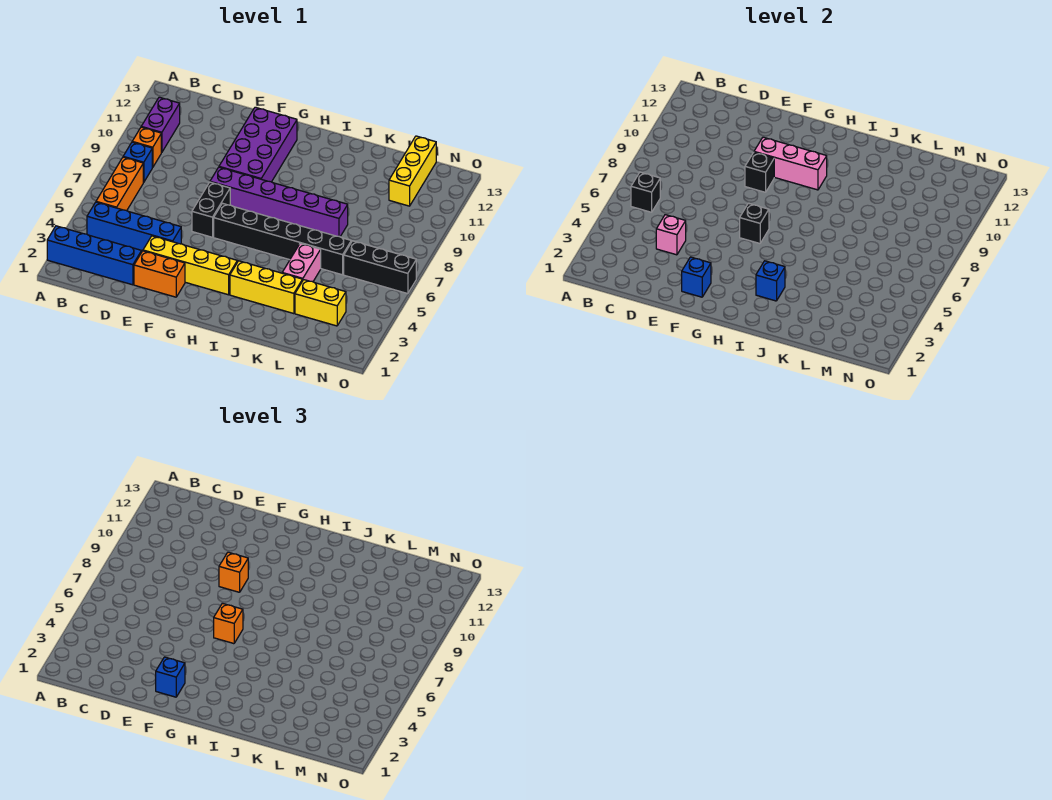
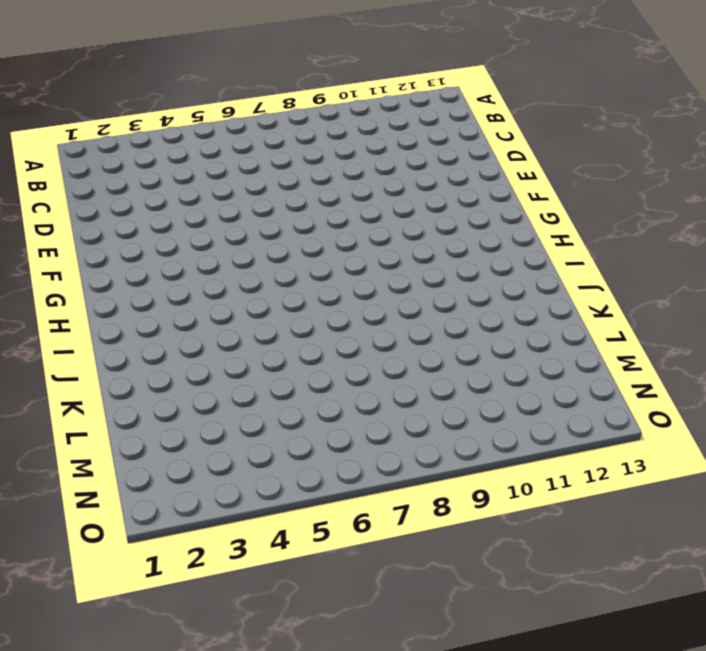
none -> blue brick A2:D2 level 1
none -> blue brick B4:E4 level 1
none -> orange brick B5:B7 level 1

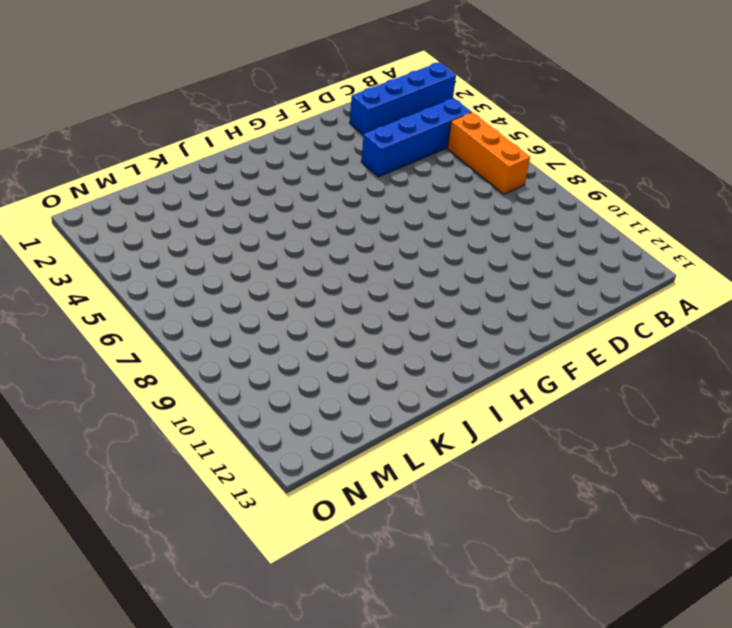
none -> blue brick B8 level 1
none -> orange brick B9 level 1
none -> purple brick B10:B11 level 1

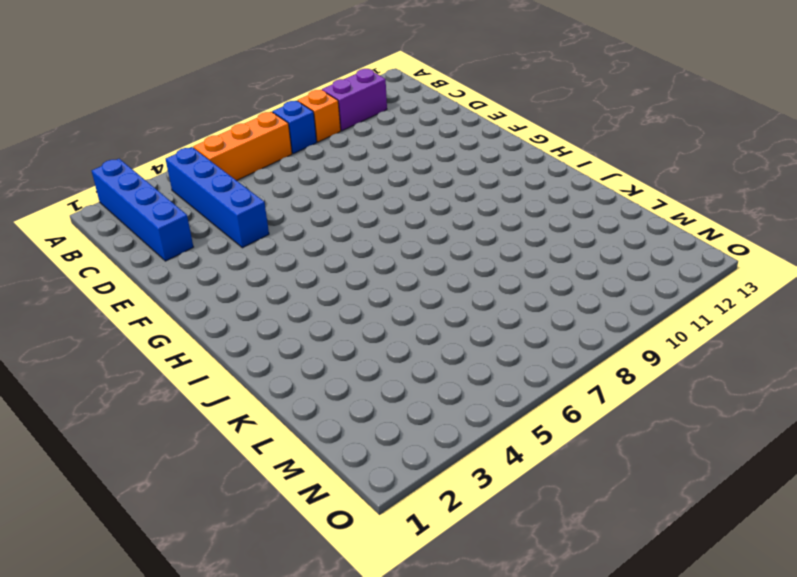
none -> orange brick E2:F2 level 1
none -> yellow brick E3:H3 level 1
none -> black brick F6:F7 level 1

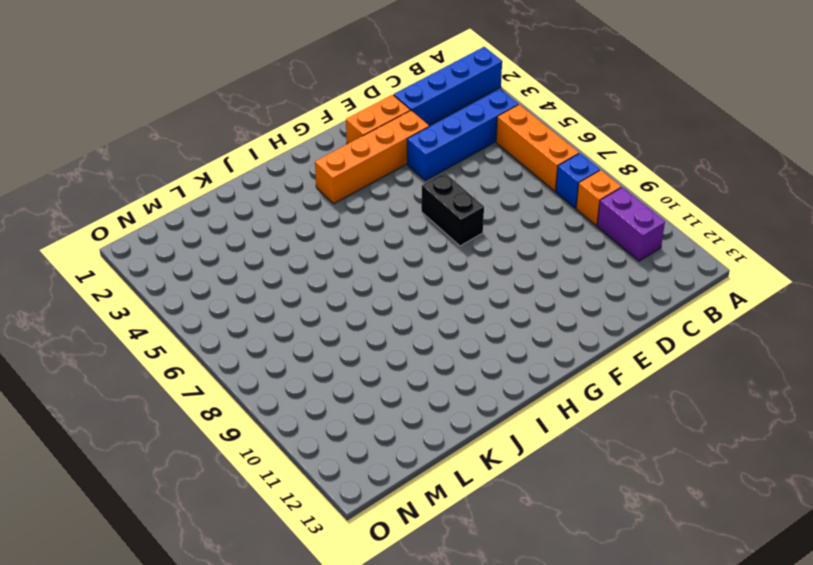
orange brick E3:H3 level 1 -> yellow brick E3:H3 level 1
none -> purple brick F8:K8 level 1
none -> purple brick F9:G12 level 1
none -> black brick G6:L6 level 1

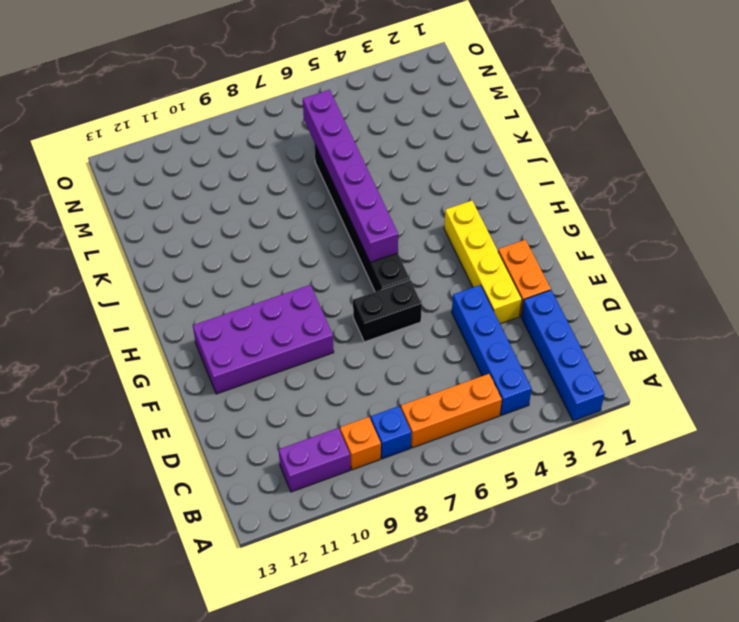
purple brick H6:M6 level 2 -> purple brick F8:K8 level 1
none -> yellow brick I3:K3 level 1
none -> pink brick K4:K5 level 1
none -> yellow brick L3:M3 level 1

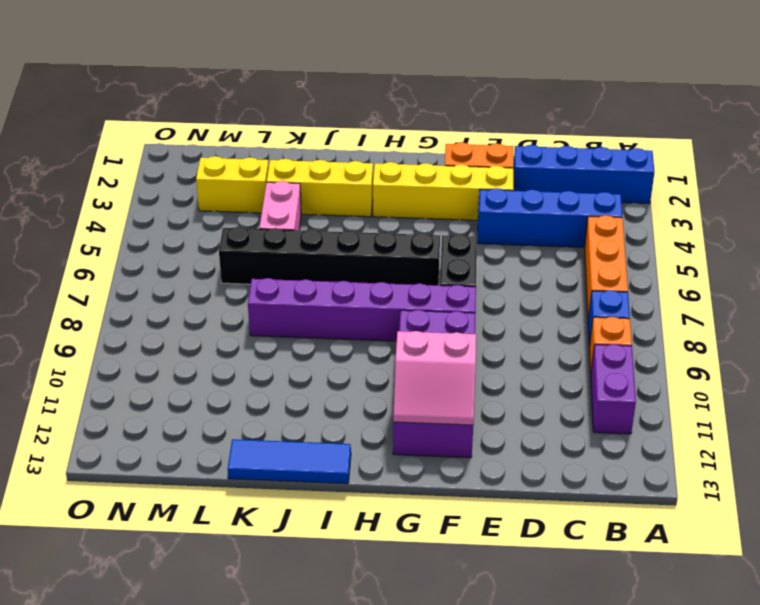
pink slope F11:G12 level 2 top 11 -> none
blue tile I13:K13 level 1 -> none
none -> black brick M6:O6 level 1
none -> yellow brick M11:M13 level 1
none -> black brick B6 level 2

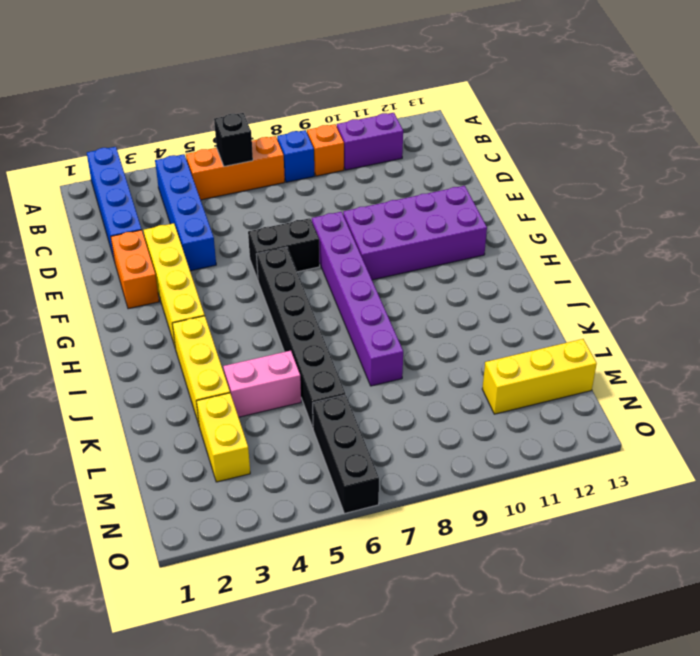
none -> pink brick D4 level 2
none -> blue brick F2 level 2
none -> black brick F9 level 2

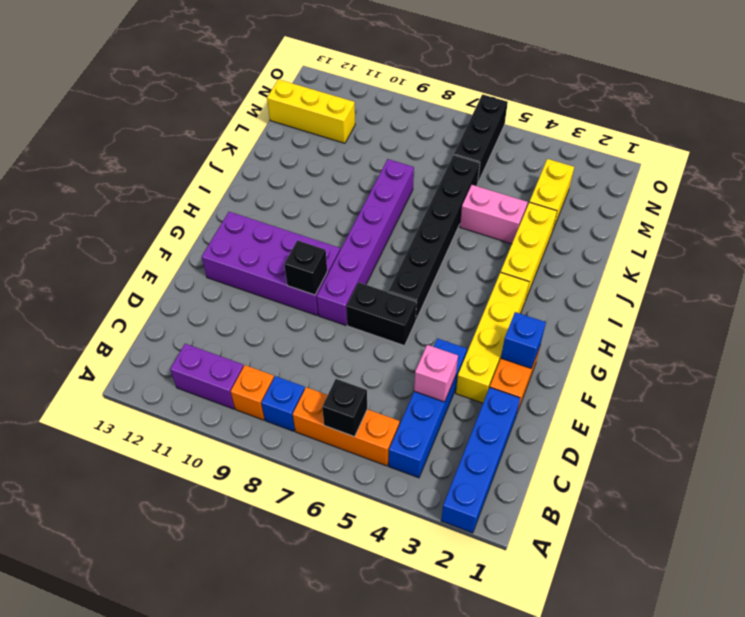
none -> pink brick F10:H10 level 2
none -> black brick G6 level 2
none -> blue brick I3 level 2

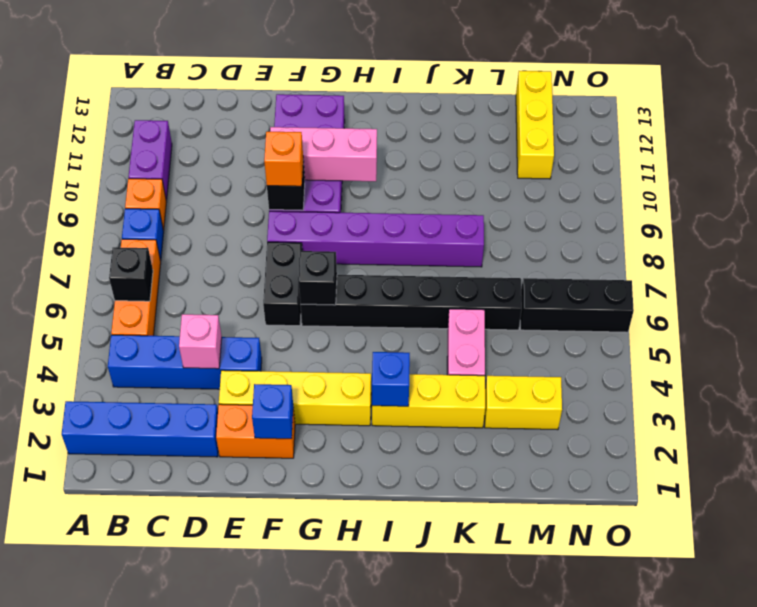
none -> blue brick F2 level 3
none -> orange brick G6 level 3

